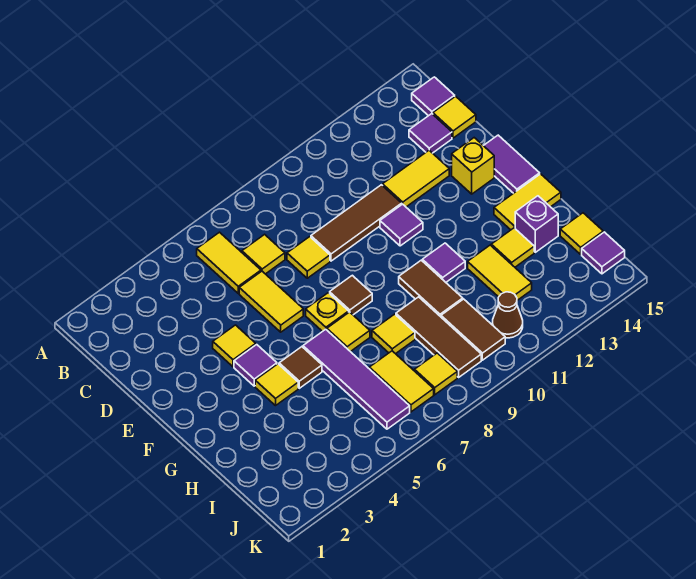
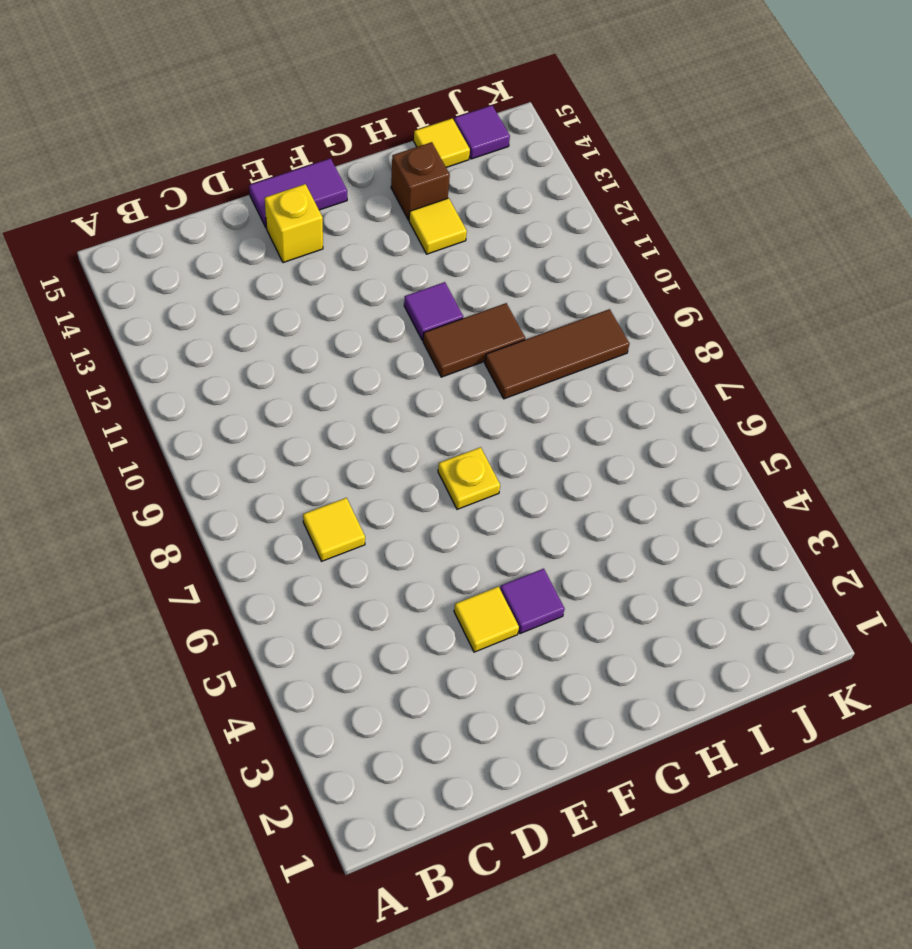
brown brick H14 level 1 -> purple brick H14 level 1
none -> yellow tile B6:C6 level 1
none -> purple tile B15 level 1
none -> purple tile C14 level 1
none -> yellow tile C15 level 1

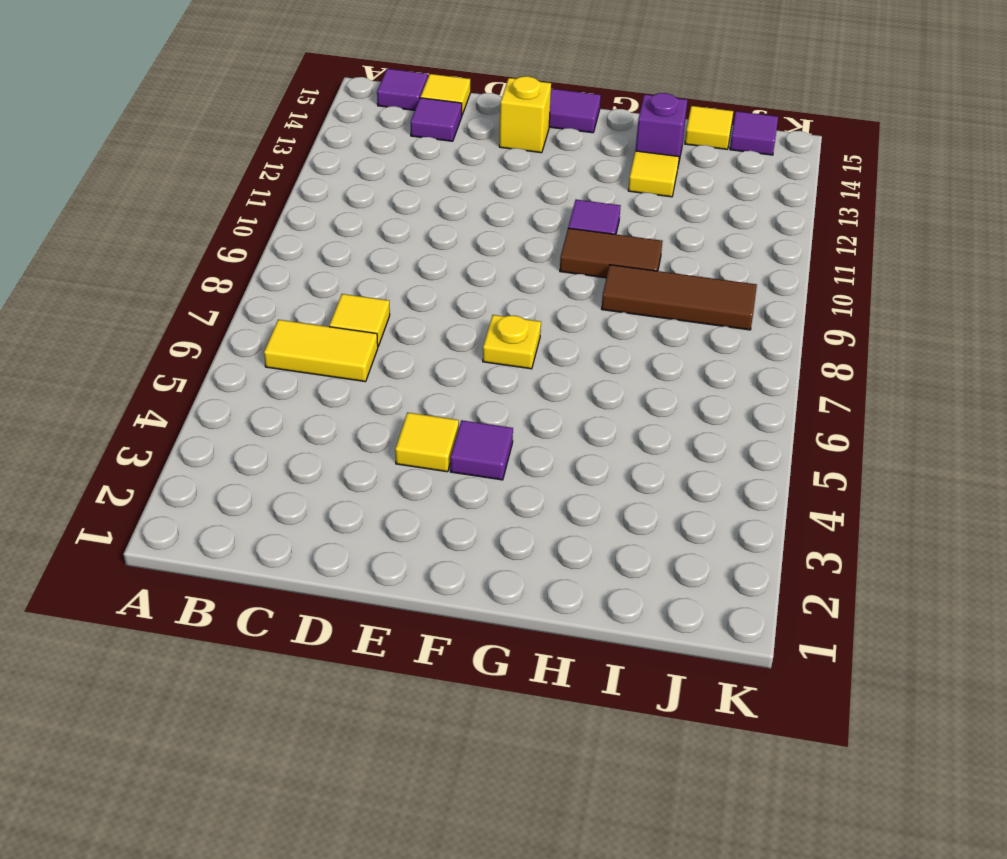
none -> yellow tile D6:E6 level 1
none -> yellow tile D8 level 1
none -> brown tile D9:D11 level 1
none -> yellow tile D12:D13 level 1

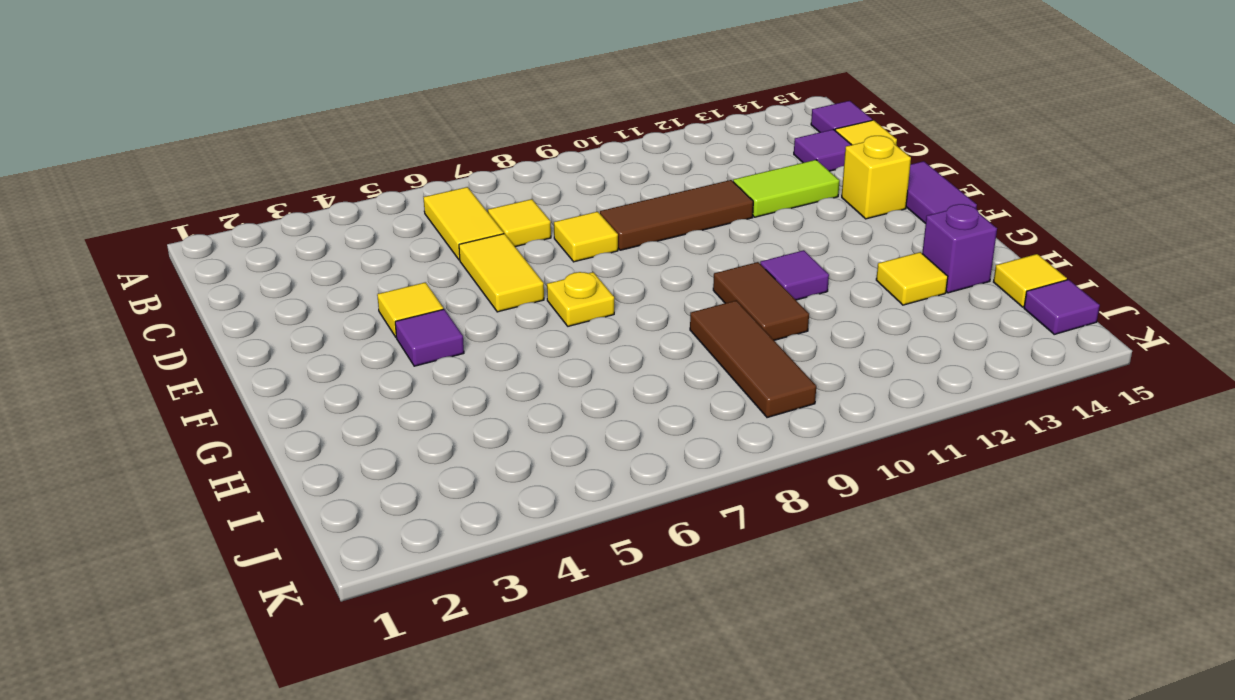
lime tile D12:D13 level 1 -> yellow tile D12:D13 level 1
none -> purple tile E11 level 1
none -> brown tile F8 level 1
none -> yellow tile G4 level 1
none -> brown tile G5 level 1

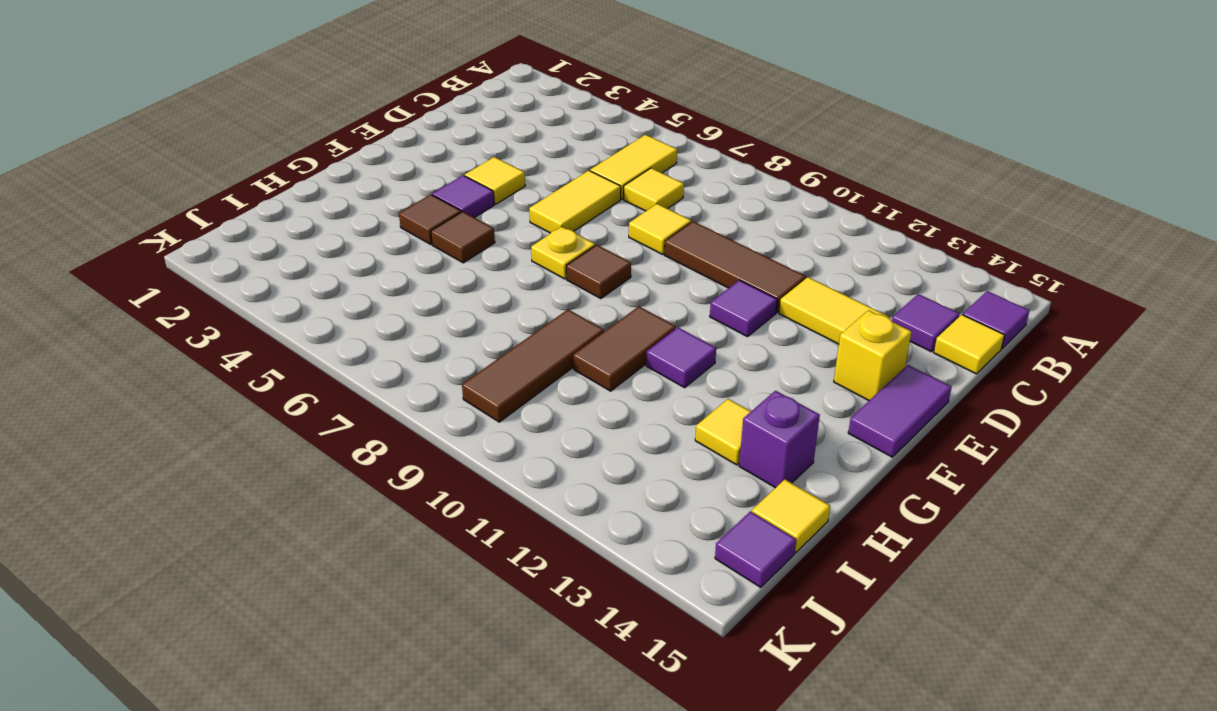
brown tile G4 level 1 -> yellow tile G4 level 1
none -> purple tile G6:J6 level 1
none -> yellow tile G7 level 1
none -> yellow tile G14:G15 level 1
none -> yellow tile H8 level 1

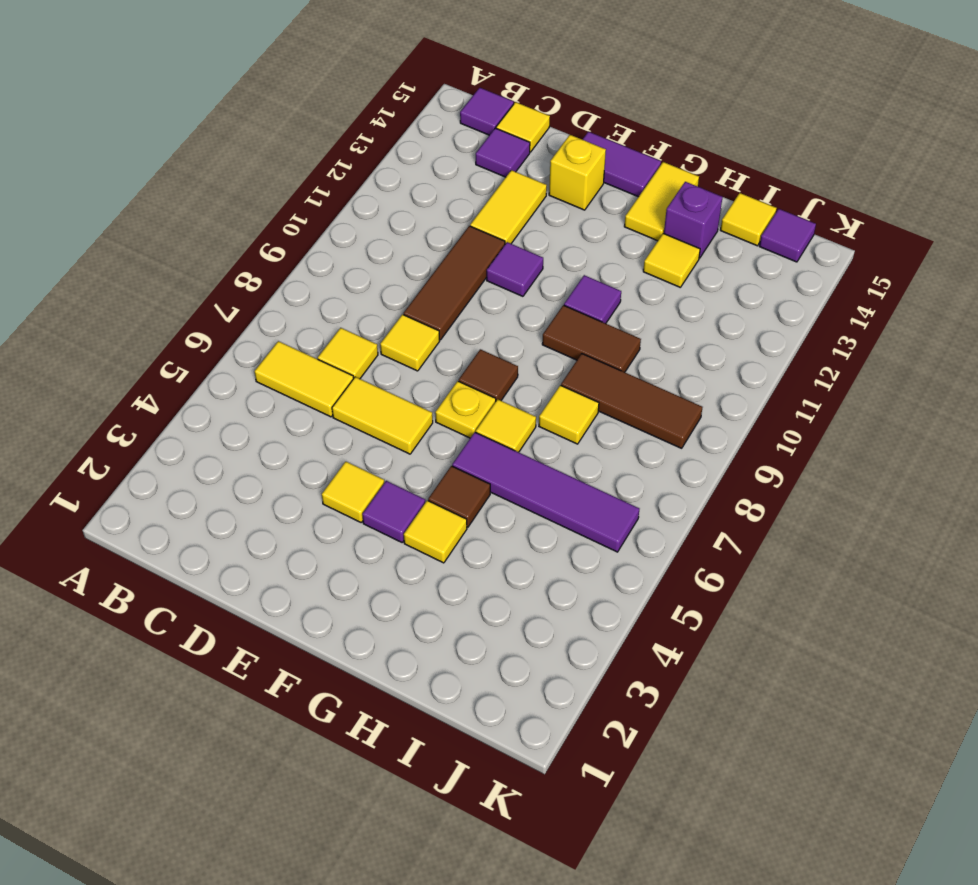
none -> yellow tile H12:I12 level 1
none -> yellow tile I7:J7 level 1
none -> brown tile I10:J10 level 1
none -> yellow tile J8 level 1

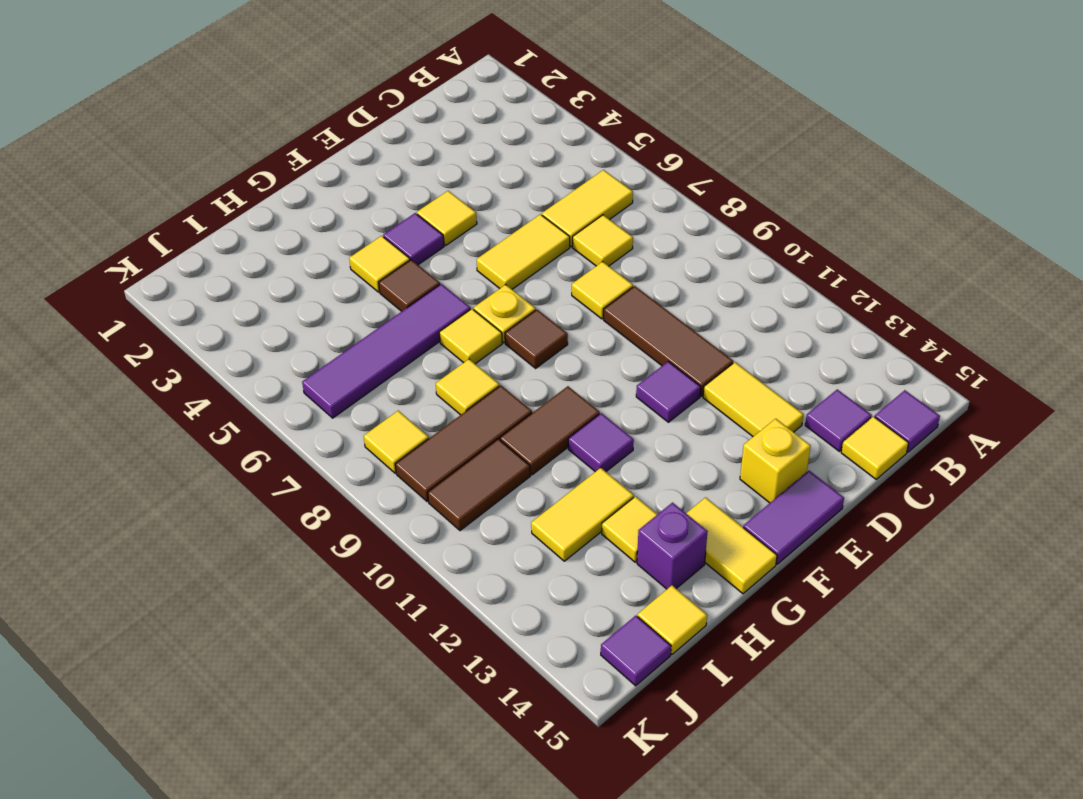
none -> yellow tile I7:J7 level 1
none -> brown cone J11 level 1

